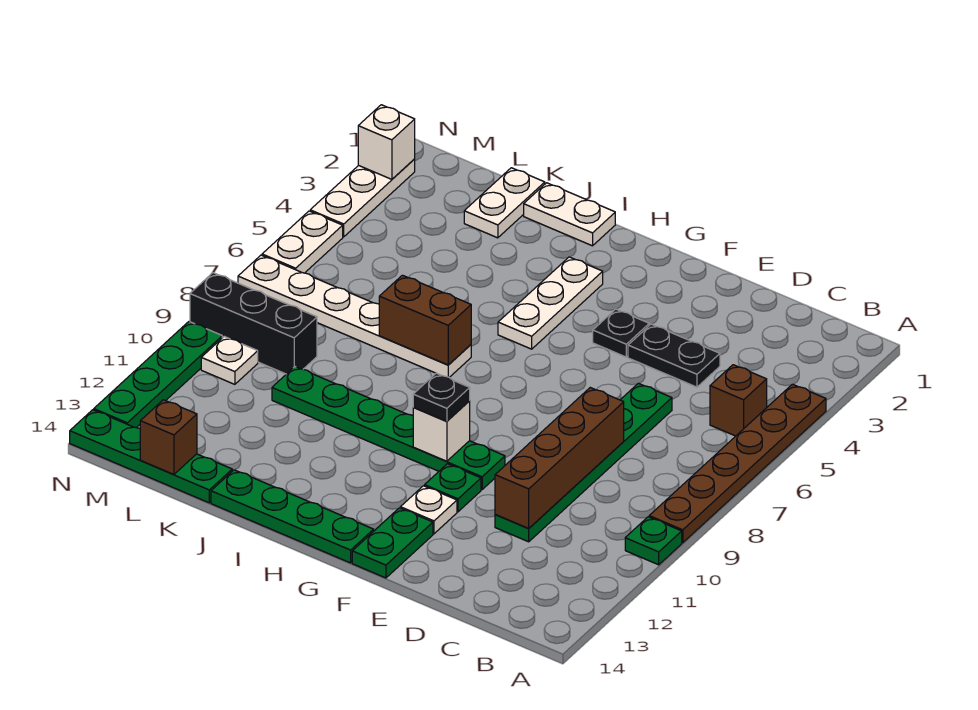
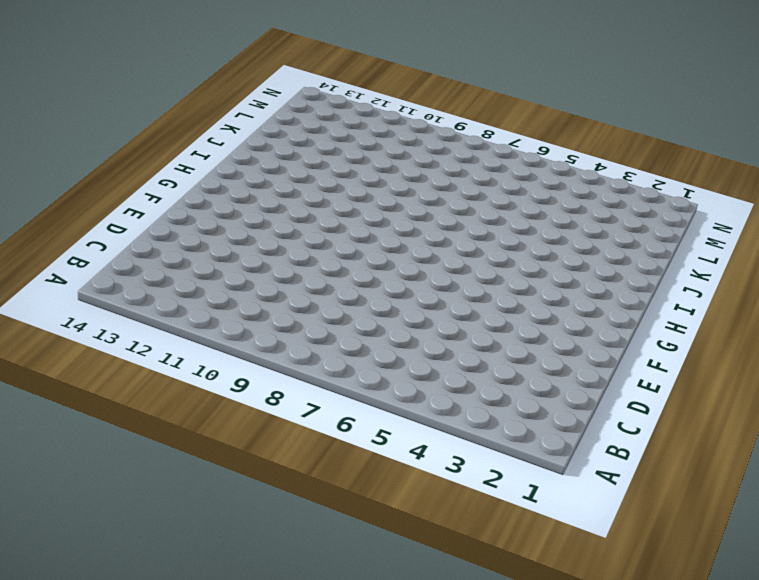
none -> brown plate A4:A9 level 1
none -> green plate A10 level 1
none -> brown brick B5 level 1

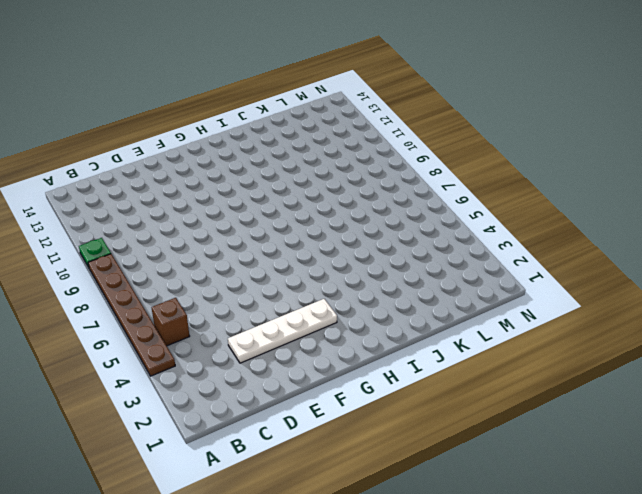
white plate D3:G3 level 1 -> none
none -> black plate D4:E4 level 1
none -> green plate D6:D11 level 1
none -> black plate F4 level 1

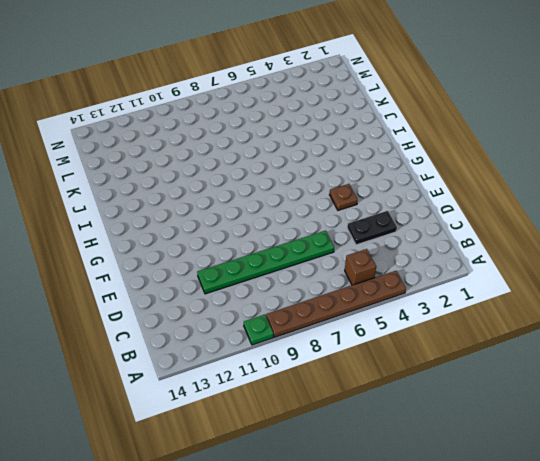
black plate D3:D4 level 1 -> black plate D4:E4 level 1
brown plate F4 level 1 -> black plate F4 level 1
none -> green plate F10:K10 level 1
none -> green plate F11 level 1
none -> white plate F12 level 1

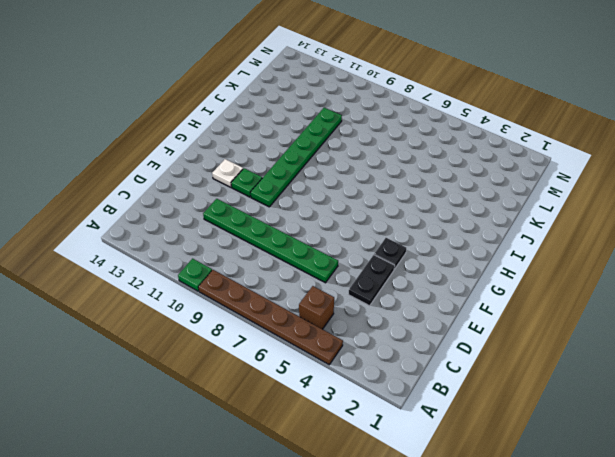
none -> green plate F13:F14 level 1
none -> green plate G14:J14 level 1
none -> white plate H3:H5 level 1

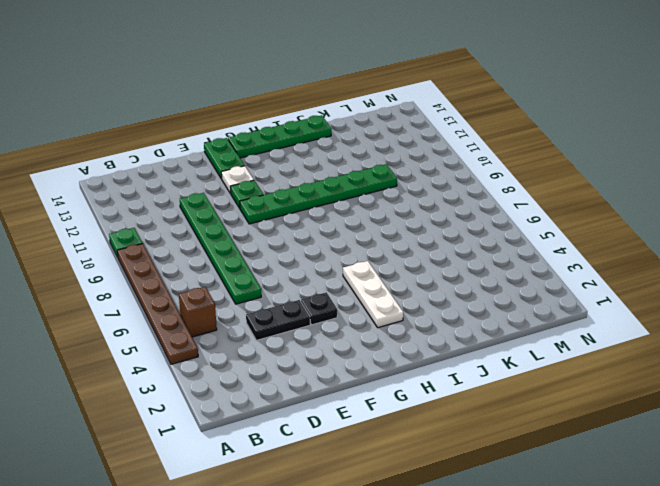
none -> white plate I1:J1 level 1
none -> white plate I7:N7 level 1
none -> white plate K1:K2 level 1

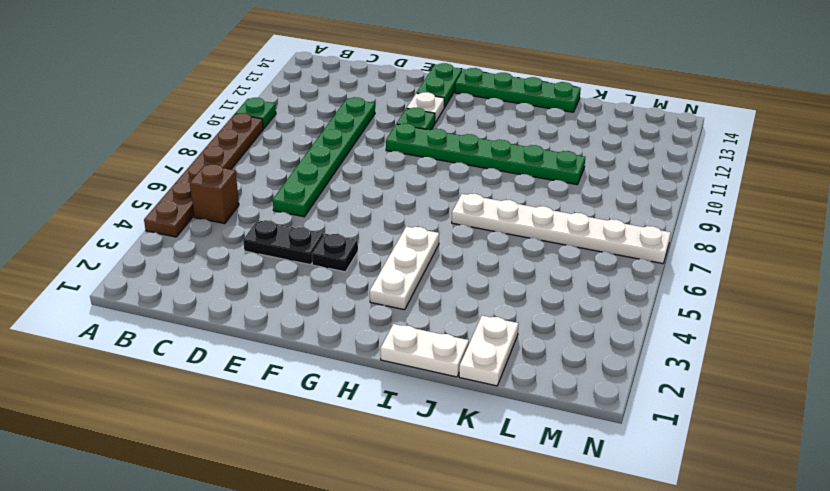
none -> green plate K14:N14 level 1
none -> black brick L9:N9 level 1
none -> white plate M10 level 1

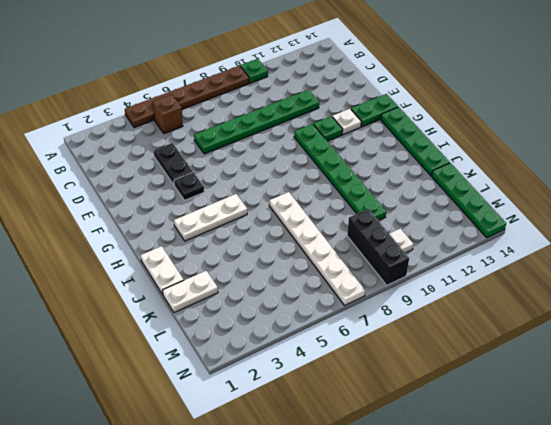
none -> white plate N2:N4 level 1
none -> white plate N5:N6 level 1
none -> green plate N10:N13 level 1

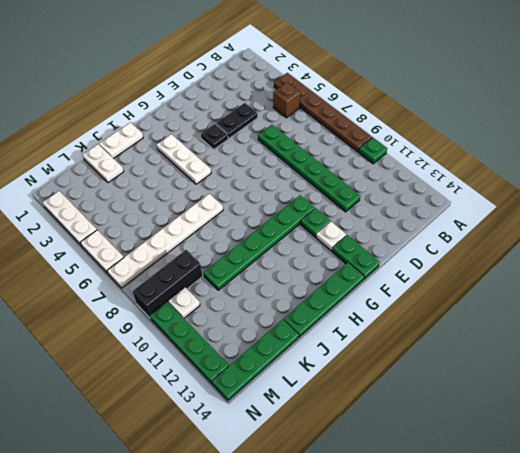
none -> brown brick D8:D11 level 2
none -> white brick G10 level 2
none -> brown brick I7:J7 level 2

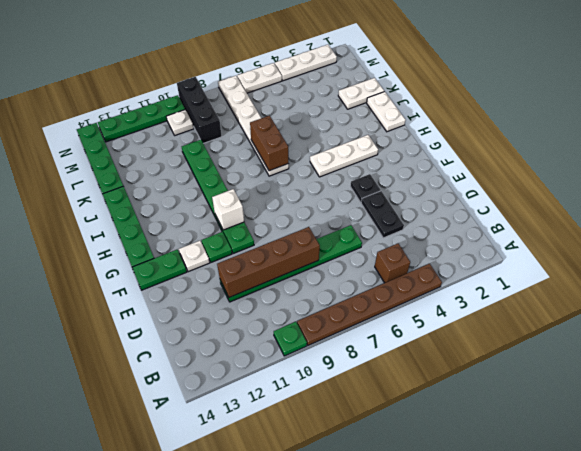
none -> brown brick L14 level 2
none -> white brick N2 level 2
none -> black plate G10 level 3

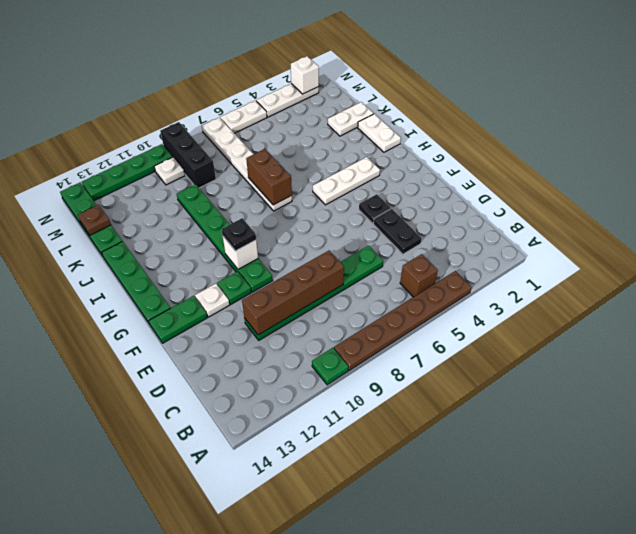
brown plate L14 level 2 -> brown brick L14 level 2

